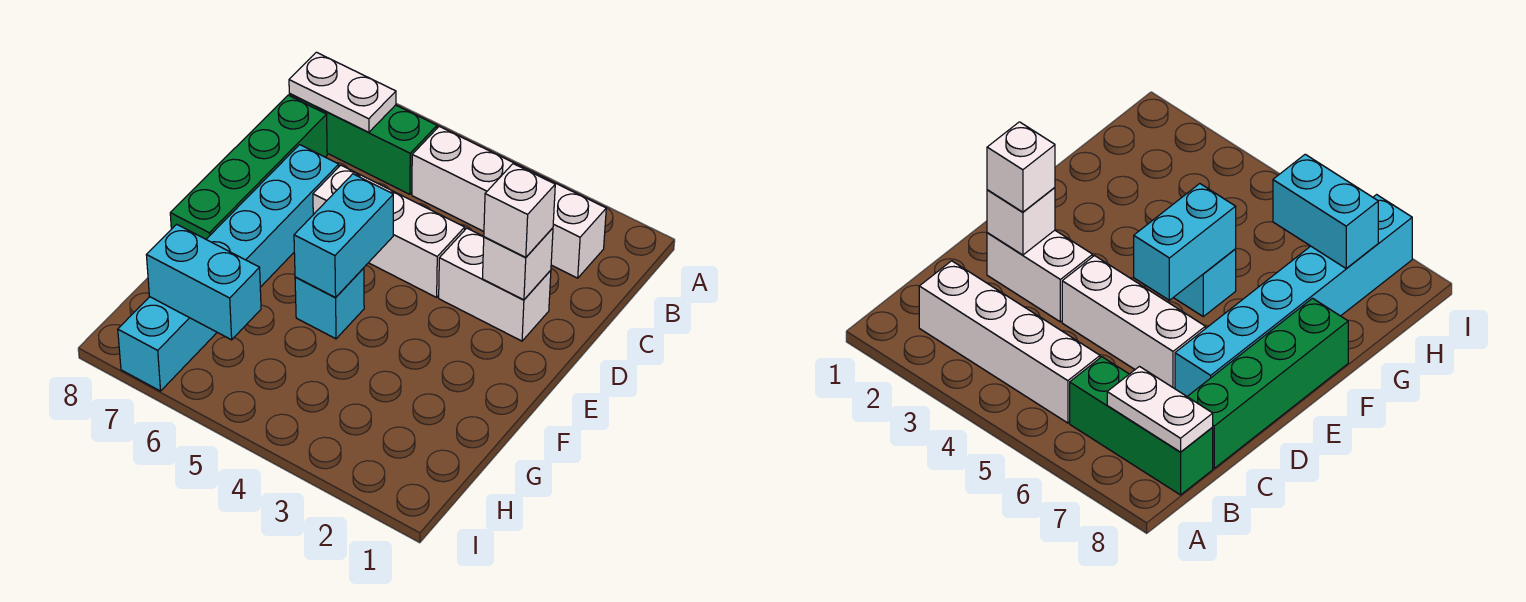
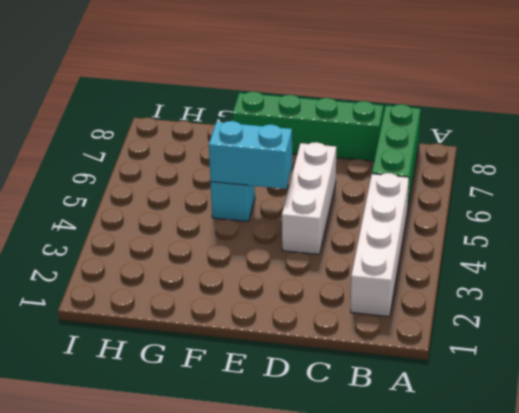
none -> white brick D2:D3 level 1
none -> cyan brick D7:I7 level 1
none -> white plate B7:B8 level 2

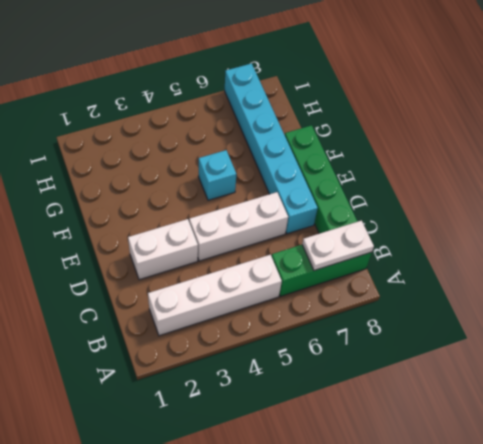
none -> white brick D2 level 2
none -> cyan brick E5:F5 level 2
none -> cyan brick H6:H7 level 2

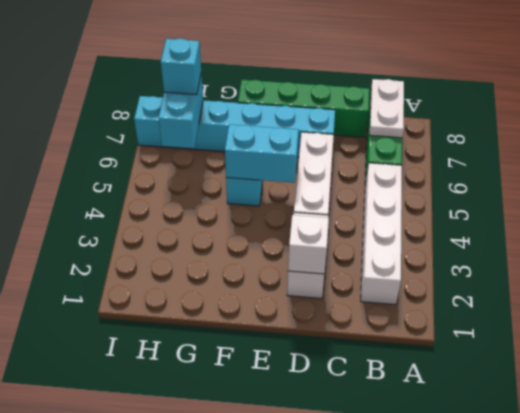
cyan brick H7 level 3 -> none
none -> white brick D2 level 3

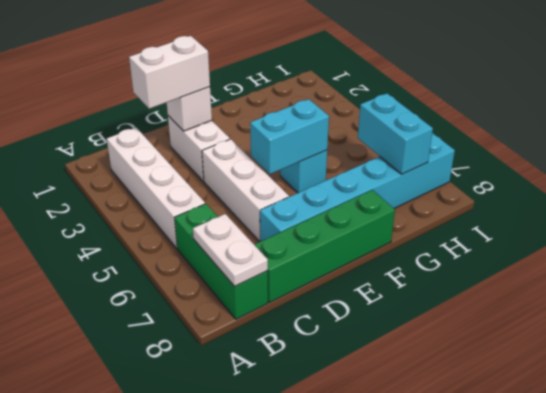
white brick C2:D2 level 3 -> white brick D2 level 3

